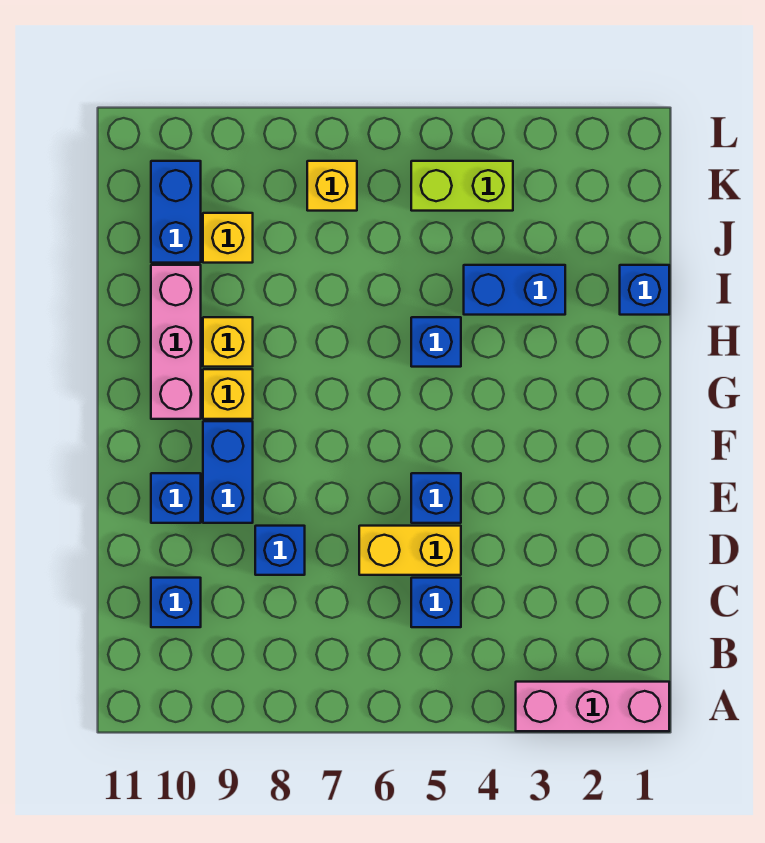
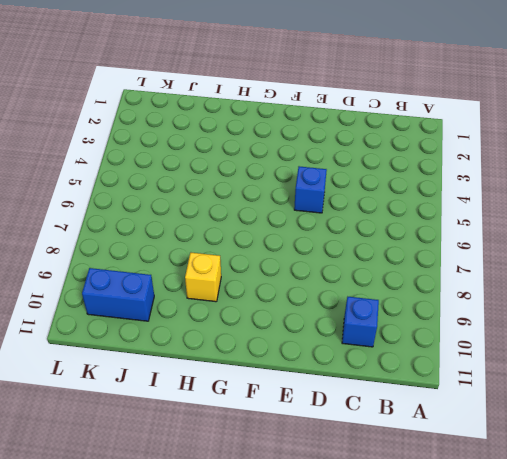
none -> pink brick A1:A3 level 1
none -> blue brick C5 level 1
none -> yellow brick D5:D6 level 1

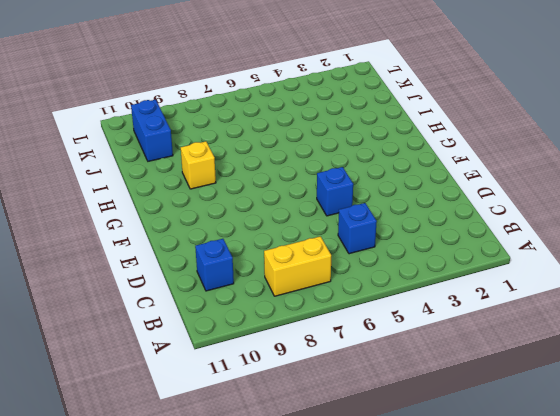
yellow brick B7:B8 level 1 -> yellow brick D5:D6 level 1
none -> pink brick A1:A3 level 1
none -> blue brick D8 level 1
none -> blue brick E9:F9 level 1

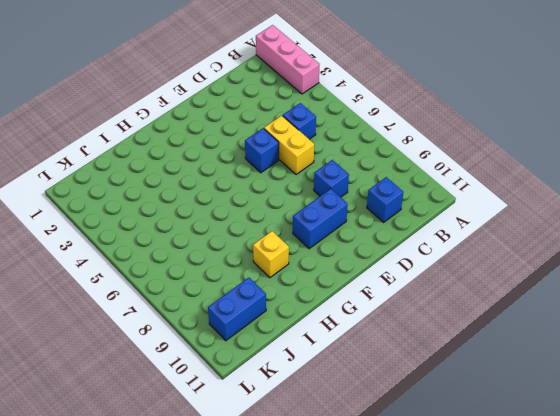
none -> blue brick E10 level 1
none -> yellow brick G9 level 1
none -> pink brick G10:I10 level 1

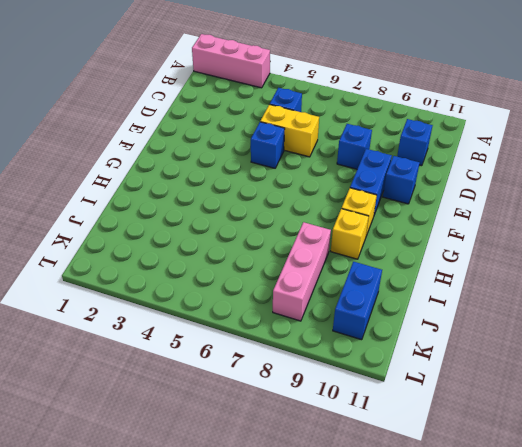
pink brick I8:K8 level 1 -> pink brick G10:I10 level 1
none -> blue brick H5 level 1
none -> blue brick I1 level 1
none -> blue brick I3:I4 level 1

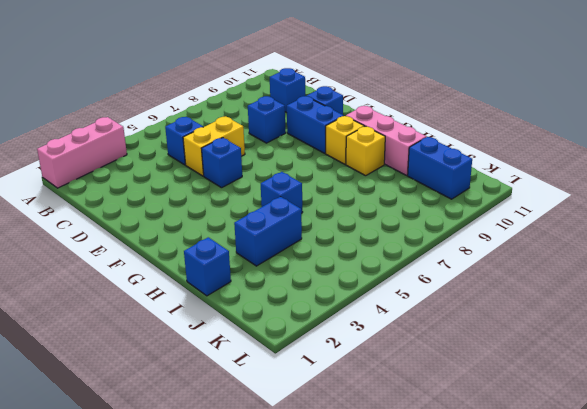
none -> yellow brick J9 level 1
none -> lime brick K4:K5 level 1
none -> yellow brick K7 level 1

